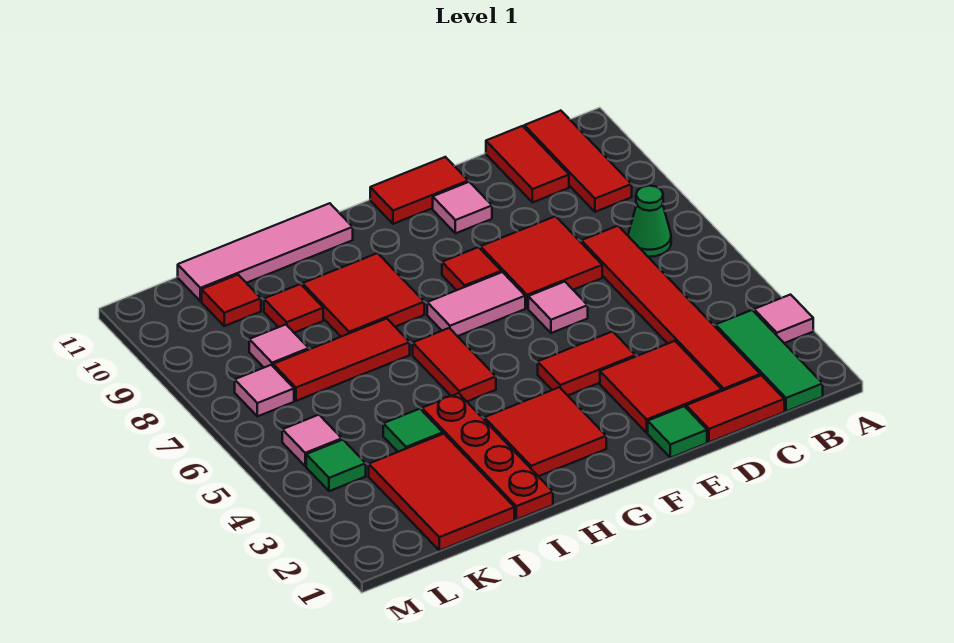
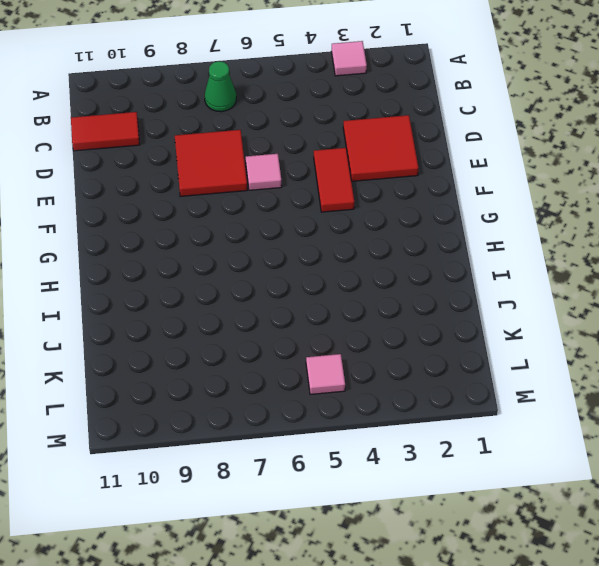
none -> green tile B1:B3 level 1
none -> red tile B9:B11 level 1
none -> red tile C1:D1 level 1
none -> red tile C2:C7 level 1

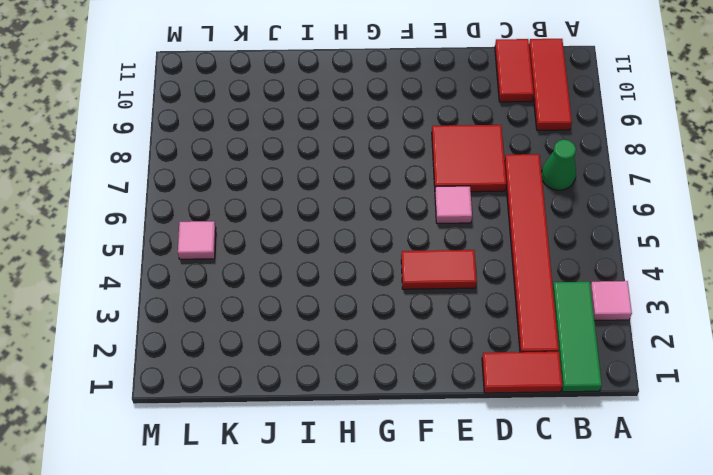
none -> red tile D2:E3 level 1
none -> green tile E1 level 1
none -> pink tile E10 level 1
none -> red tile E11:F11 level 1

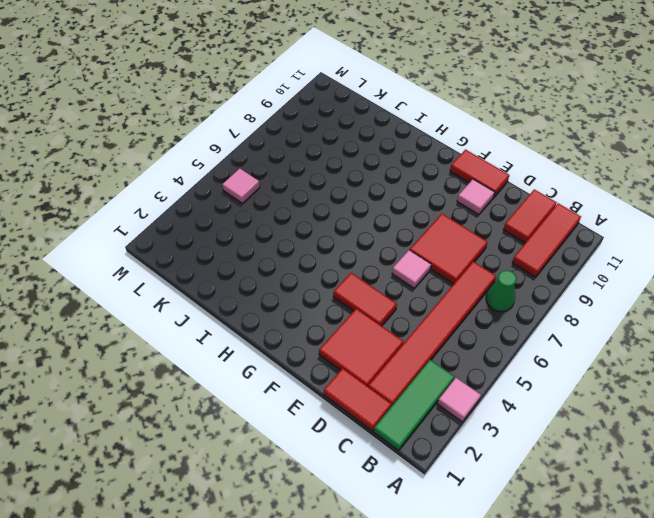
none -> green tile E1 level 1
none -> pink tile F7:G7 level 1
none -> red tile F8 level 1
none -> red tile G2:H3 level 1

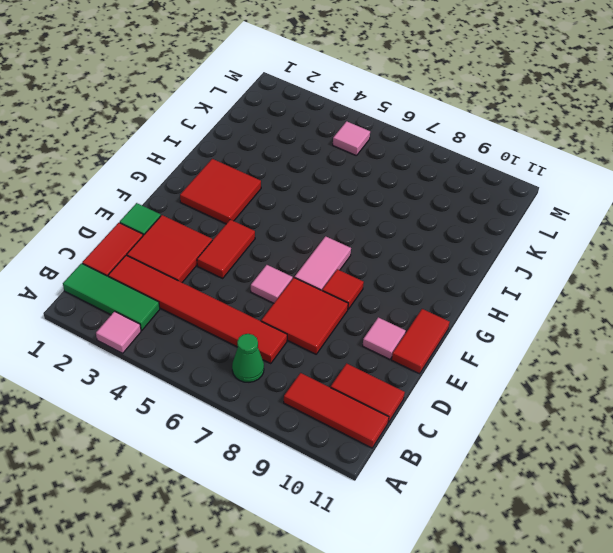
none -> red tile H5:H6 level 1
none -> red tile H8:I9 level 1
none -> pink tile H11:K11 level 1
none -> red plate I1:I4 level 1

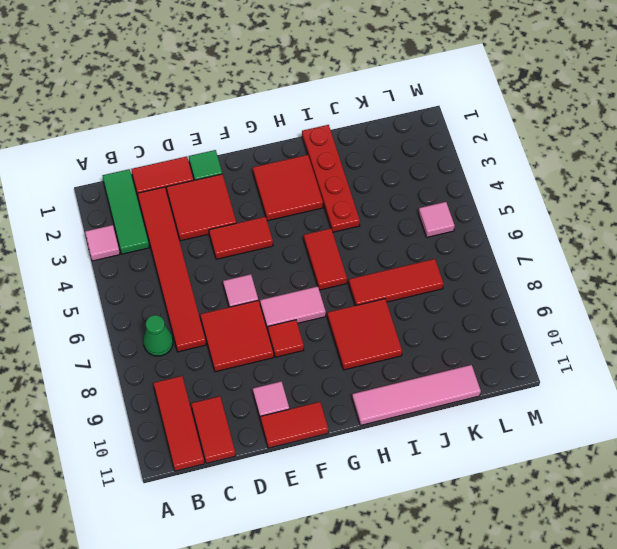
none -> red tile J1:K3 level 1
none -> green tile J4 level 1
none -> red tile J9 level 1
none -> pink tile K8 level 1

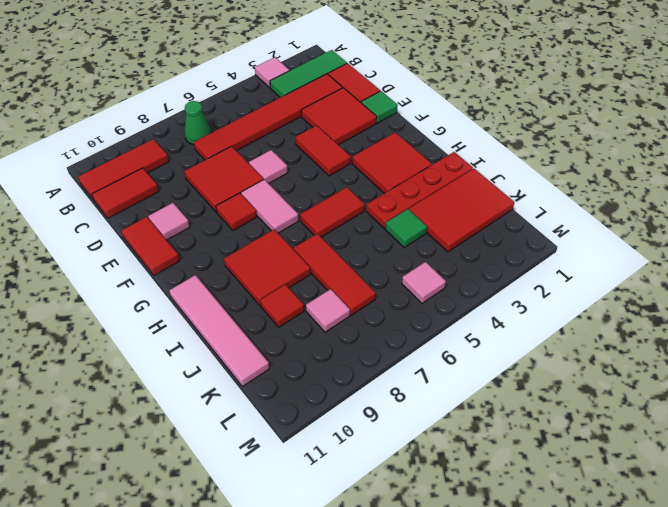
none -> red tile K10 level 1
none -> green tile L4 level 1
none -> pink tile L7 level 1

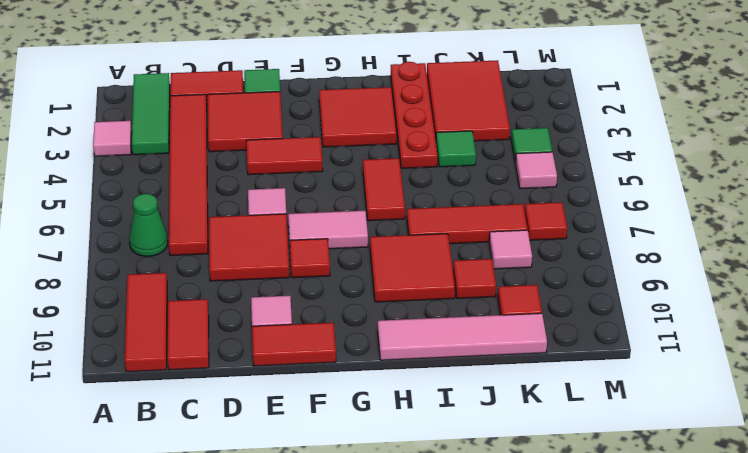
red tile L7 level 1 -> pink tile L7 level 1

